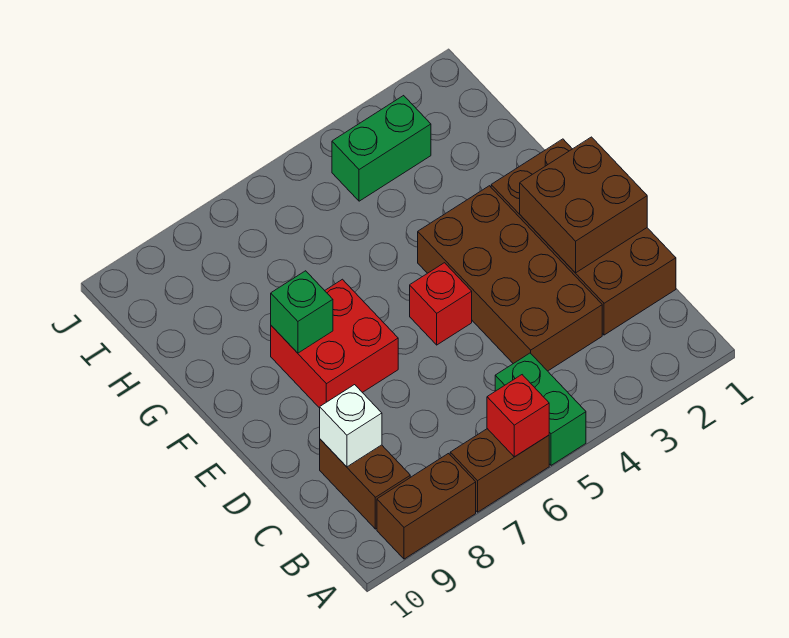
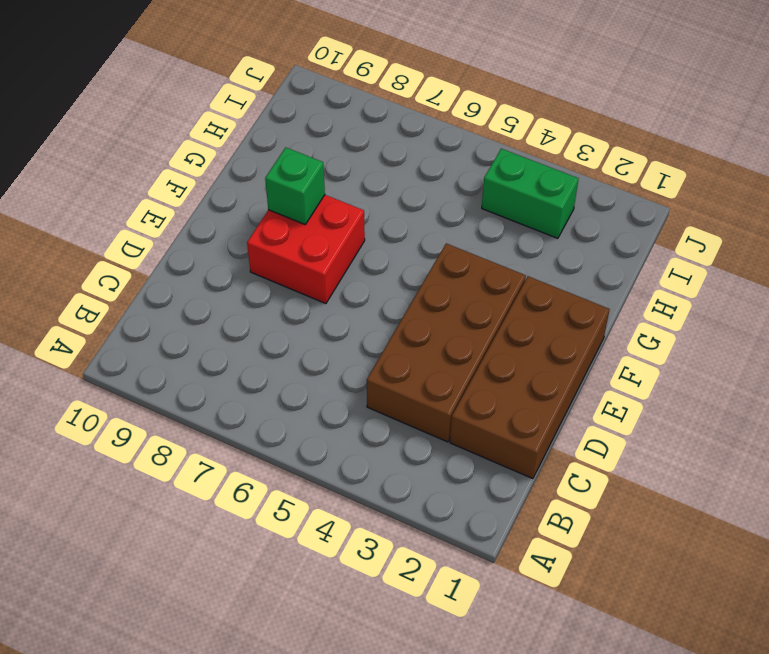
none -> green brick A5:B5 level 1
none -> brown brick A6:A7 level 1
none -> brown brick A8:A9 level 1

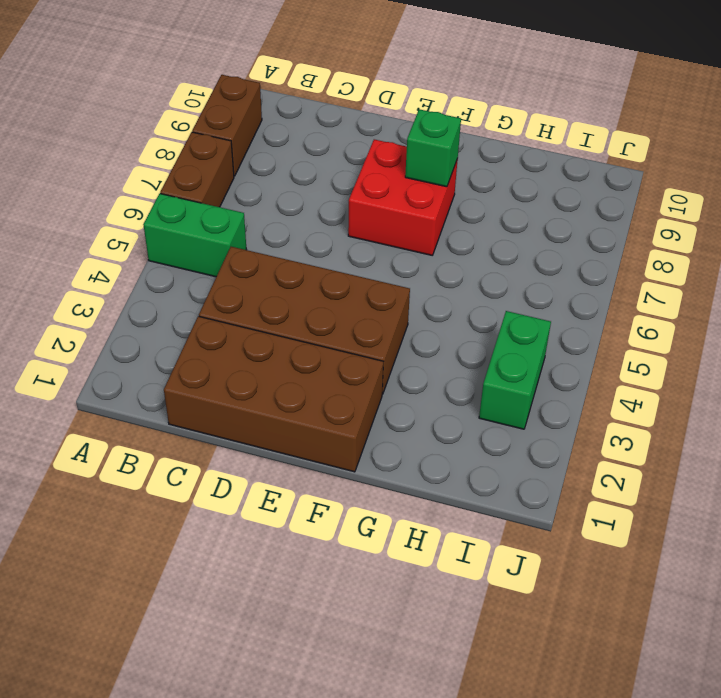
none -> brown brick B9:C9 level 1
none -> red brick E5 level 1
none -> red brick A6 level 2

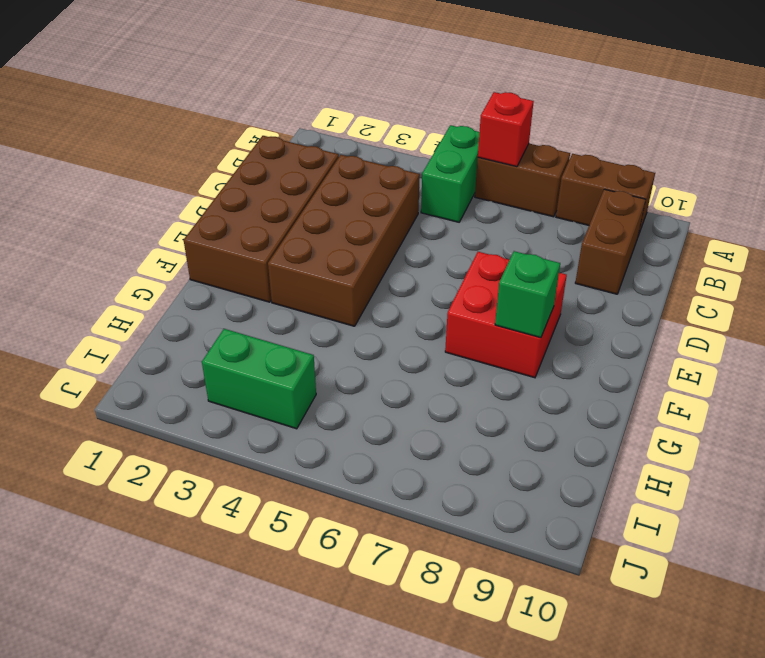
none -> red brick E5 level 1
none -> white brick C9 level 2
none -> brown brick D1:E2 level 2

